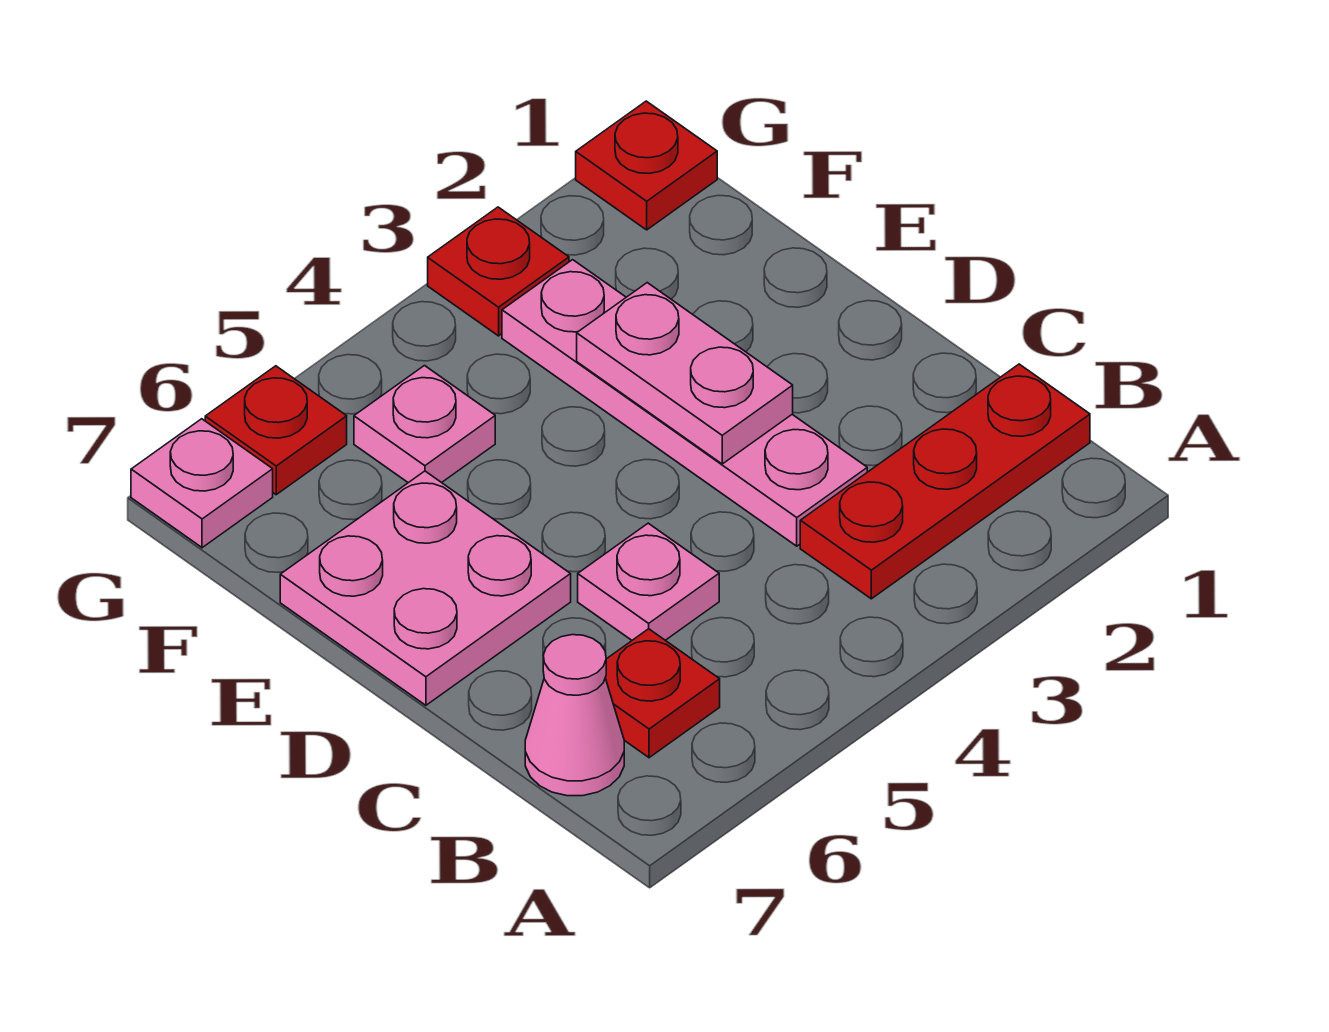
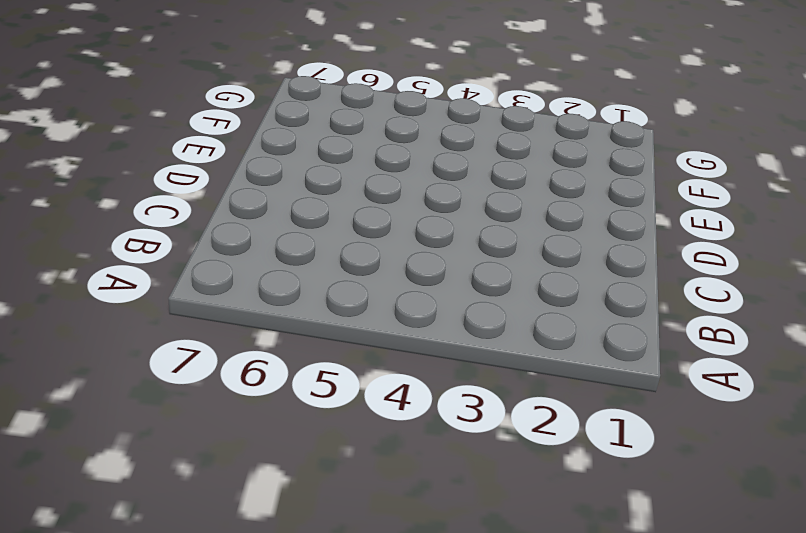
none -> red plate B1:B3 level 1
none -> red plate B6 level 1
none -> pink cone B7 level 1

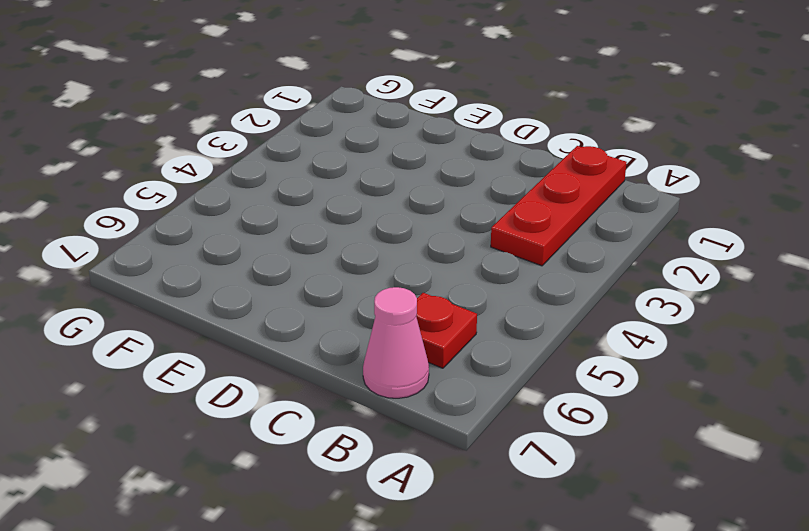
none -> pink plate C3:F3 level 1
none -> pink plate C5 level 1
none -> pink plate D6:E7 level 1

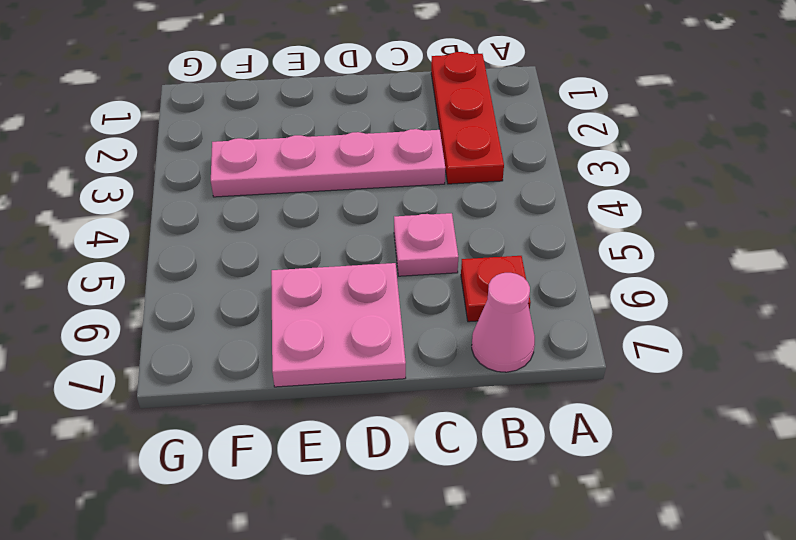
none -> pink plate F5 level 1
none -> red plate G1 level 1
none -> red plate G3 level 1

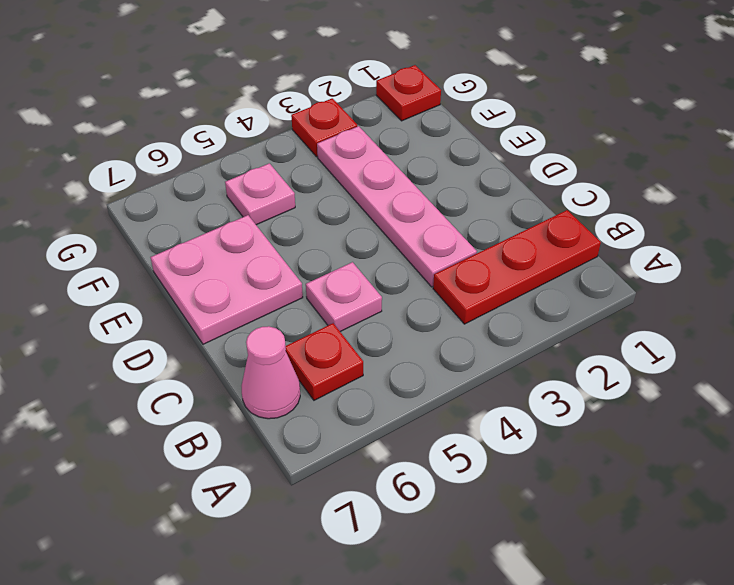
none -> red plate G6 level 1
none -> pink plate G7 level 1
none -> pink plate D3:E3 level 2

